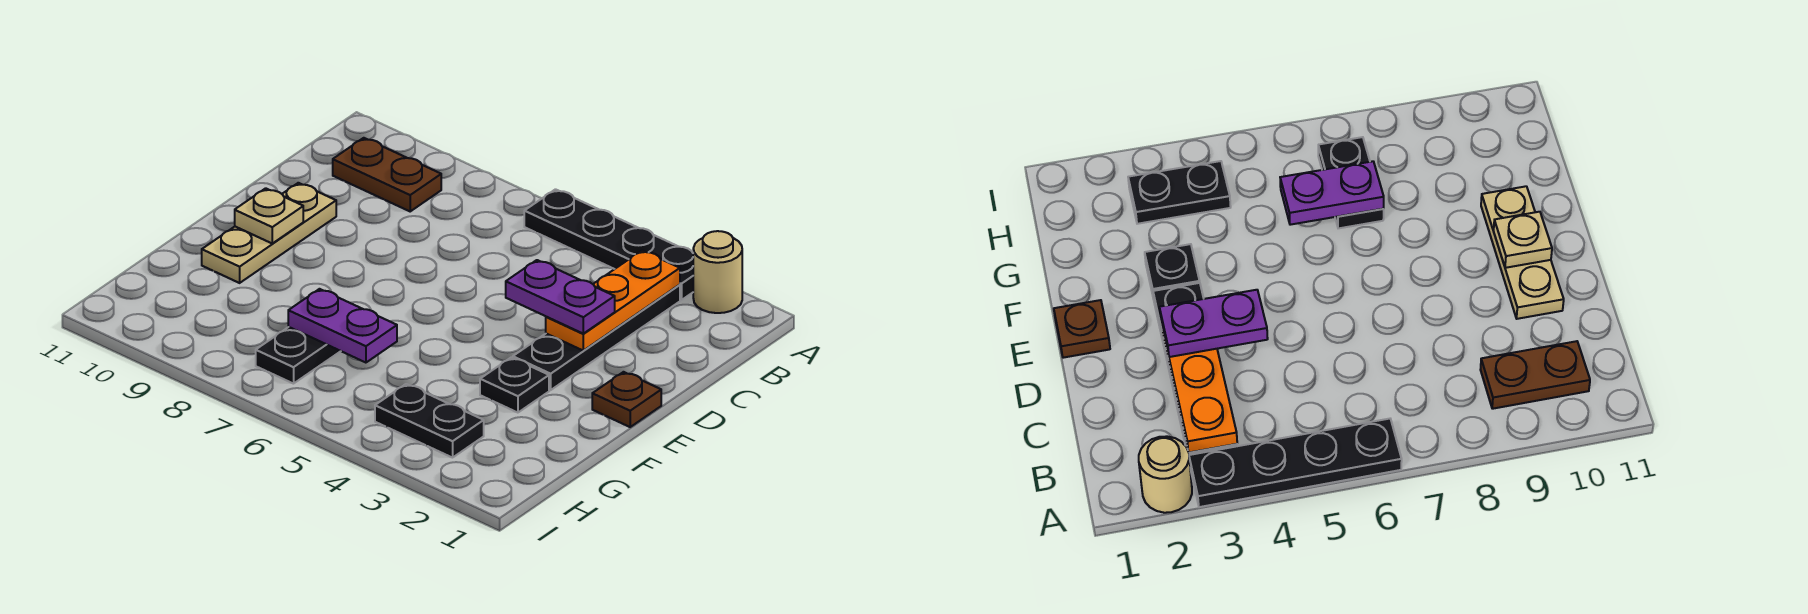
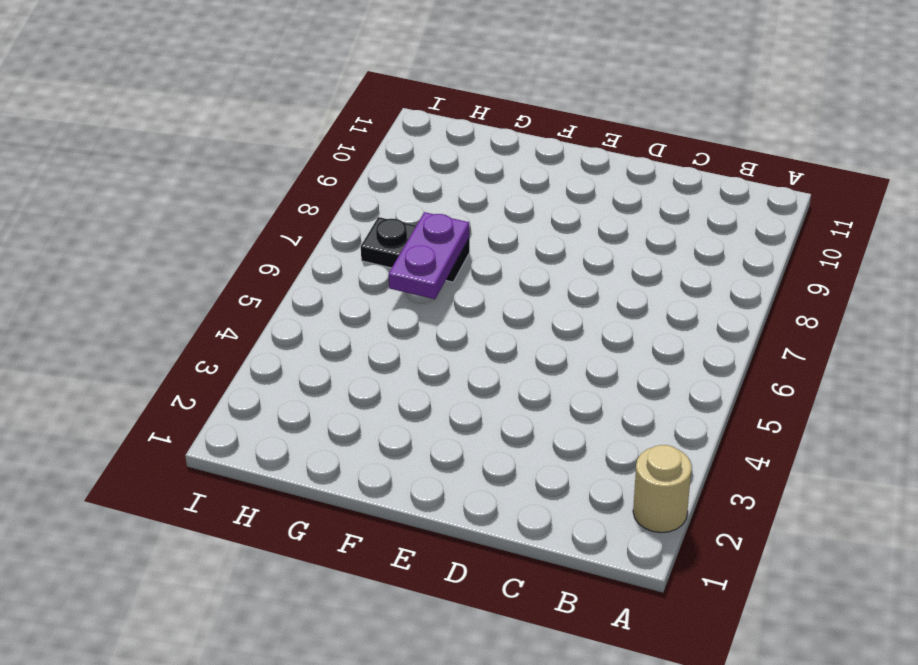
none -> black plate A3:A6 level 1
none -> black plate B3:E3 level 1
none -> brown plate B9:B10 level 1

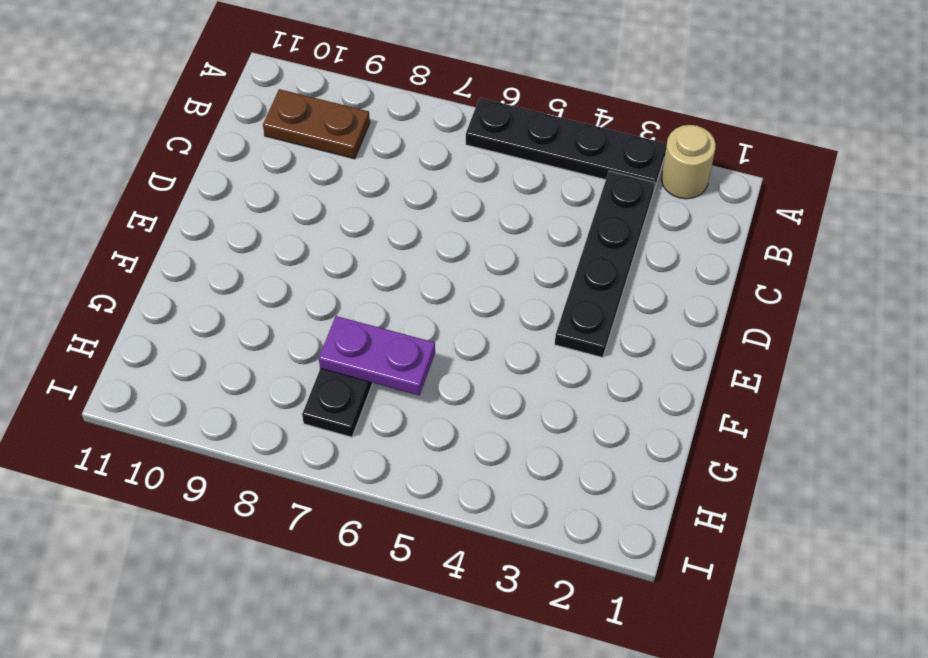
none -> tan plate D10:F10 level 1
none -> brown plate E1 level 1
none -> black plate F3 level 1

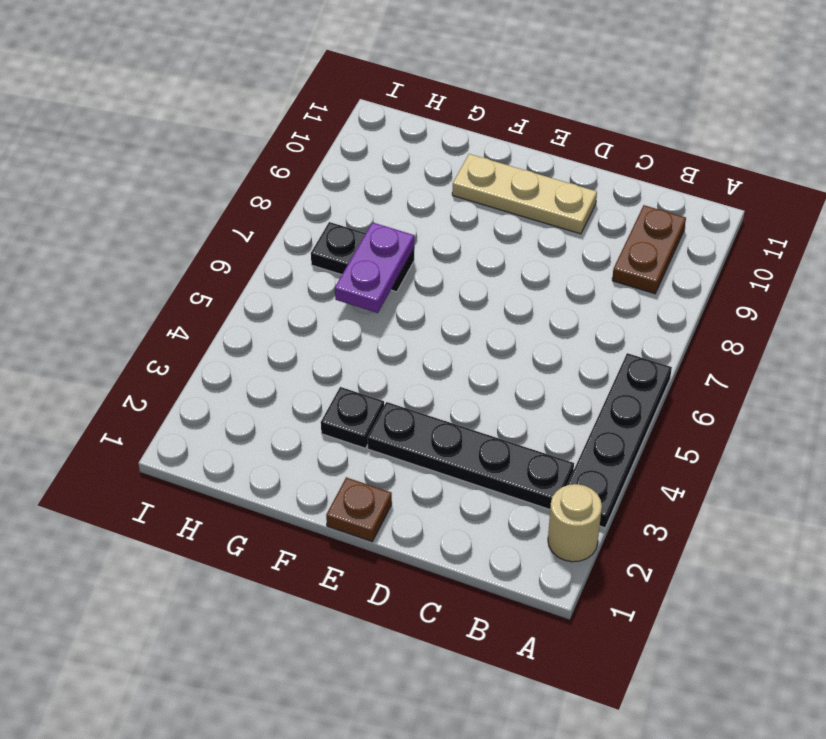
none -> black plate H3:H4 level 1
none -> orange plate B3:D3 level 2
none -> tan plate E10 level 2

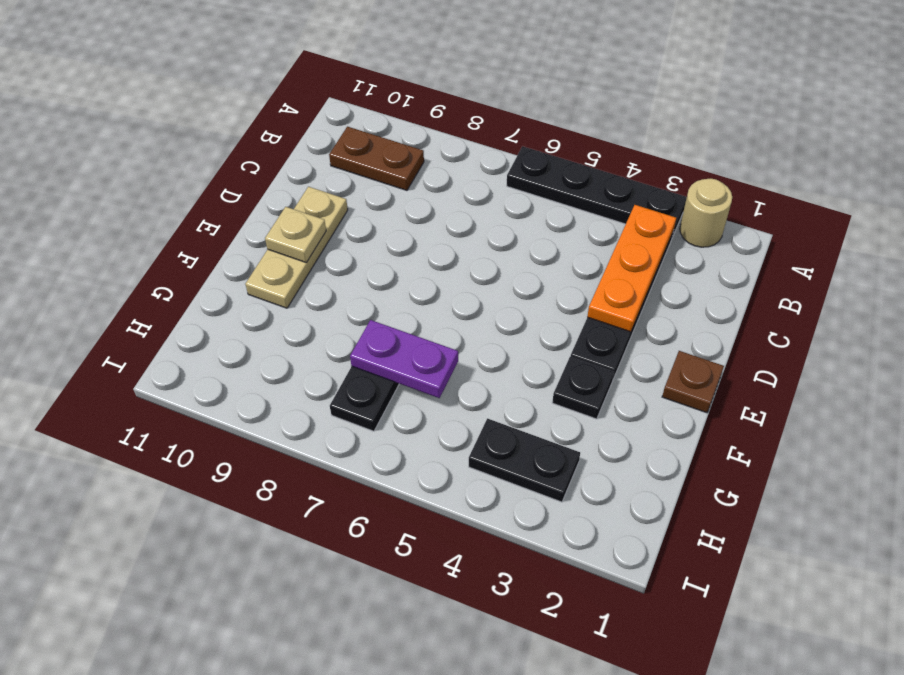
none -> purple plate D3:D4 level 3

